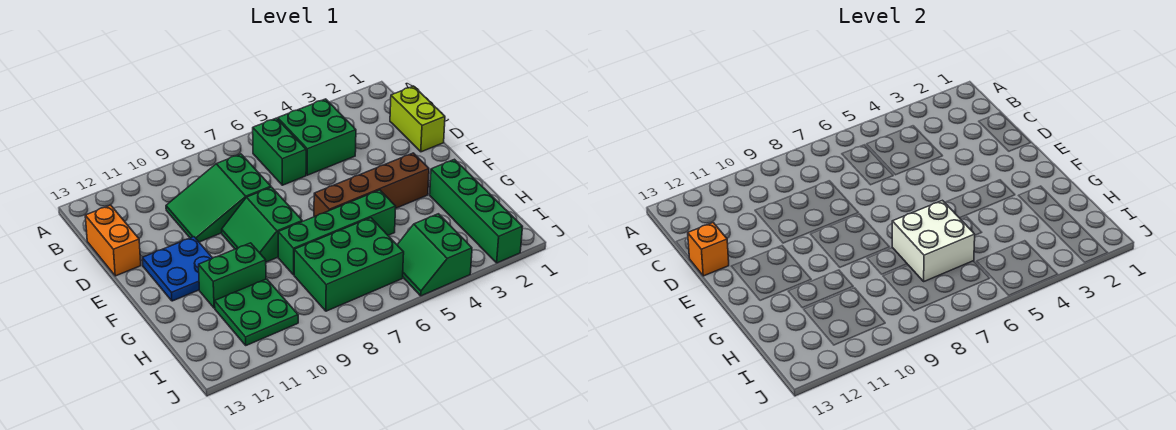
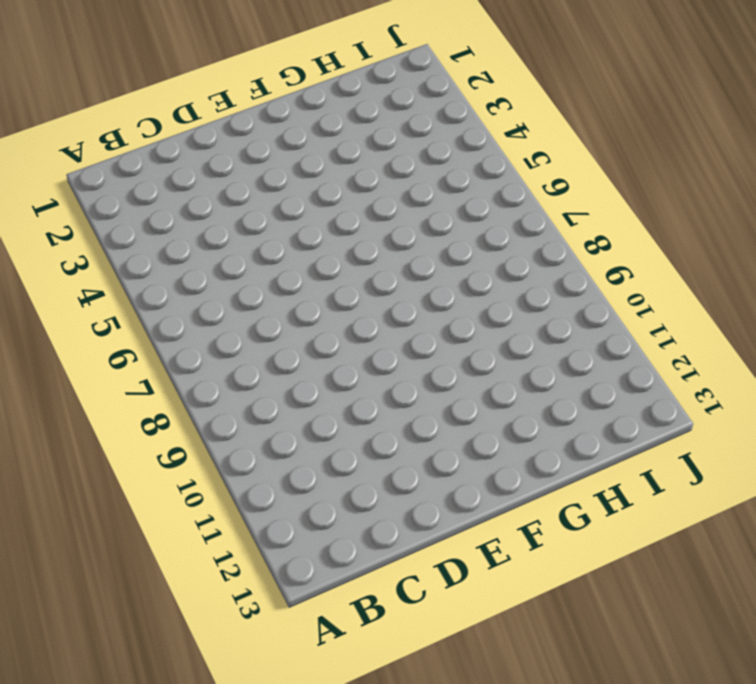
none -> green brick B4:C5 level 1
none -> green brick B6:C6 level 1
none -> lime brick C1:D1 level 1

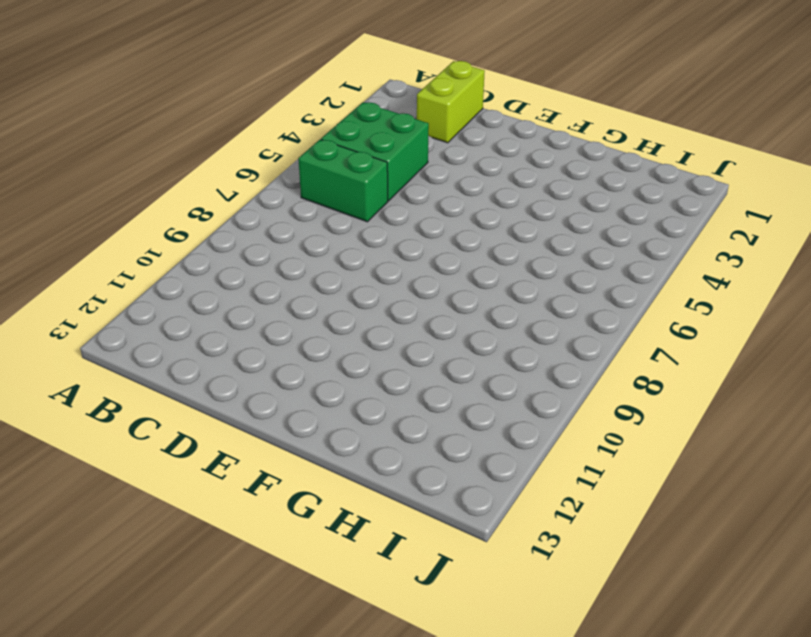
lime brick C1:C2 level 1 -> lime brick C1:D1 level 1
none -> green slope C8:D10 level 1 top 8
none -> orange brick C13:D13 level 1
none -> green slope E8:F9 level 1 top 8

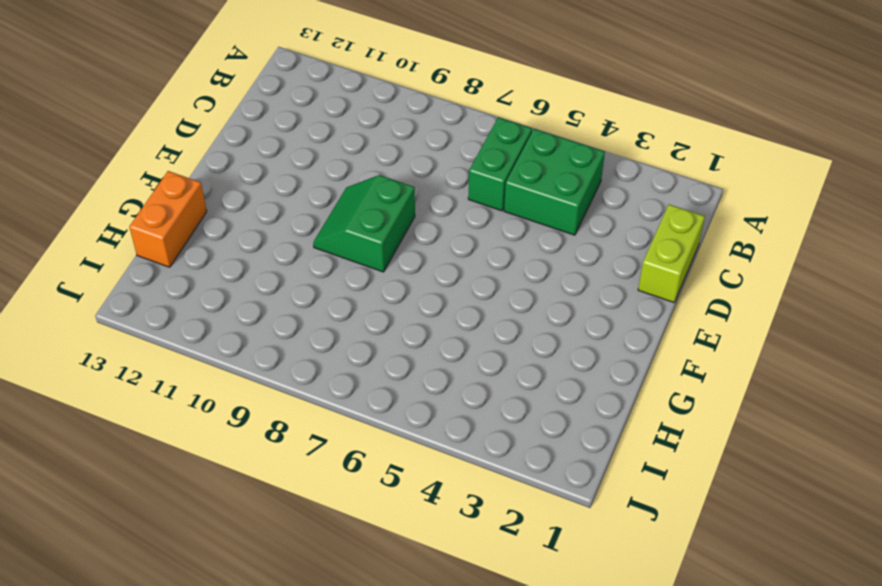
orange brick G13:H13 level 1 -> orange brick C13:D13 level 1
none -> green slope C8:D10 level 1 top 8
none -> blue plate E11:F12 level 1
none -> brown brick F3:F6 level 1

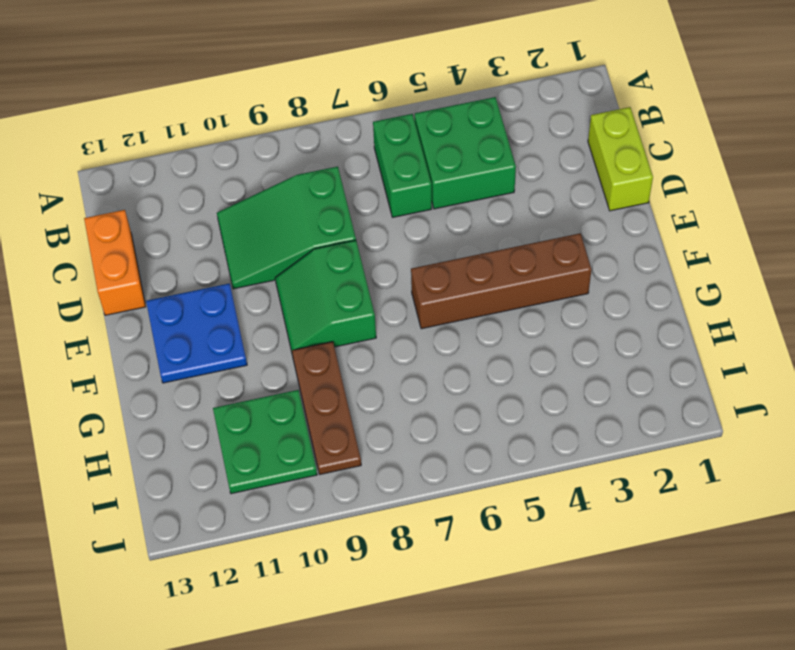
brown plate G9:I9 level 1 -> none
none -> green brick G2:J2 level 1
none -> green brick G5:G8 level 1
none -> green brick G10:G11 level 1

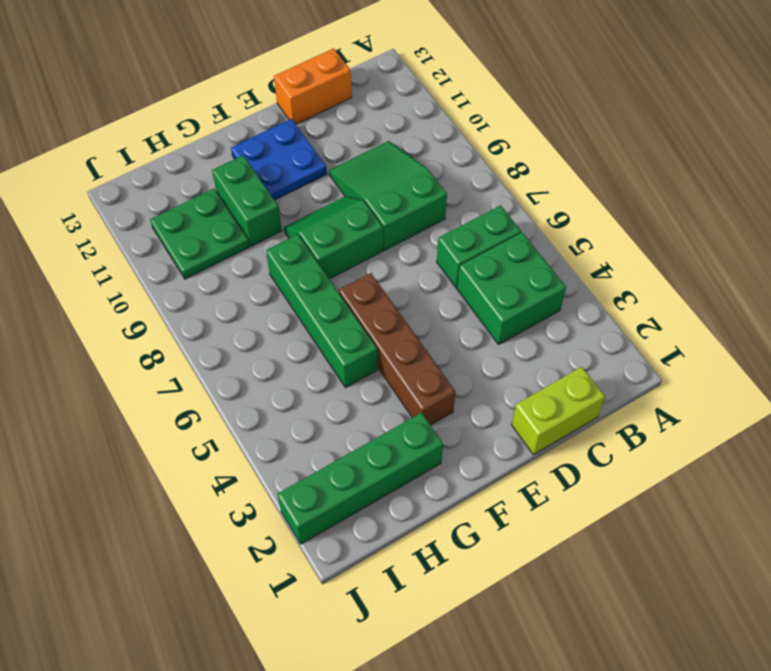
none -> green brick H6:I8 level 1
none -> green slope I4:J5 level 1 top 4
none -> orange brick D13 level 2

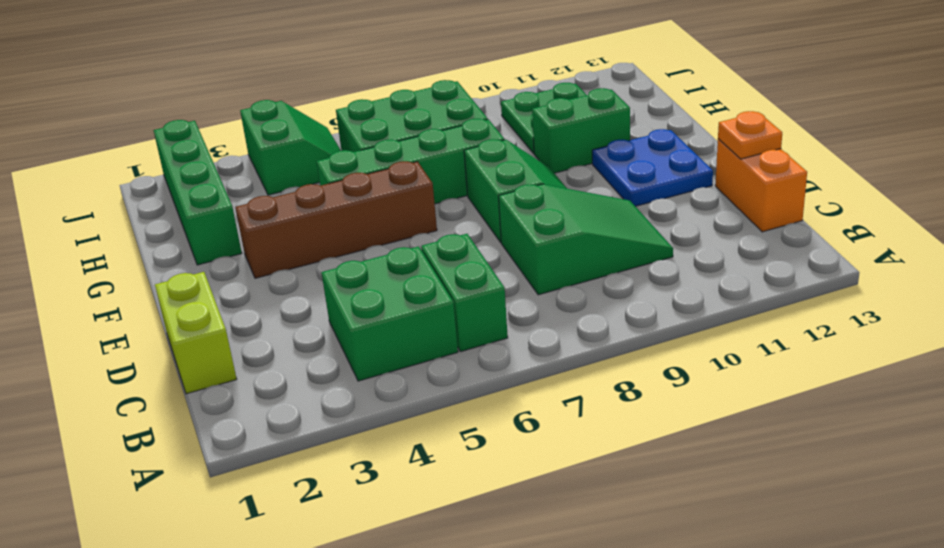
orange plate D13 level 2 -> orange brick D13 level 2
none -> white brick G6:H7 level 2

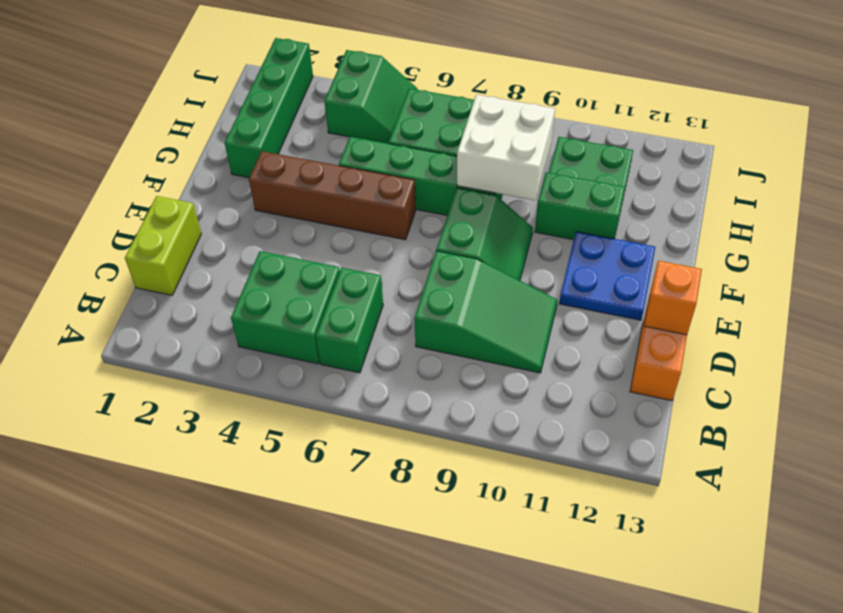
white brick G8:H9 level 2 -> white brick G6:H7 level 2

